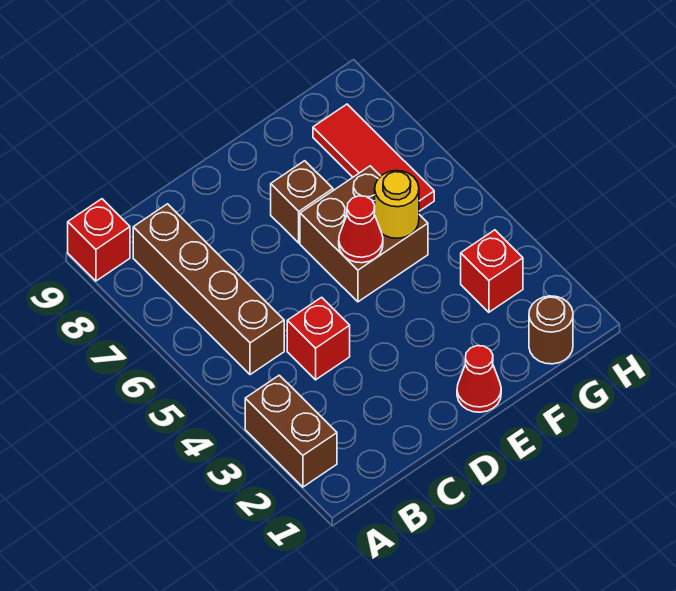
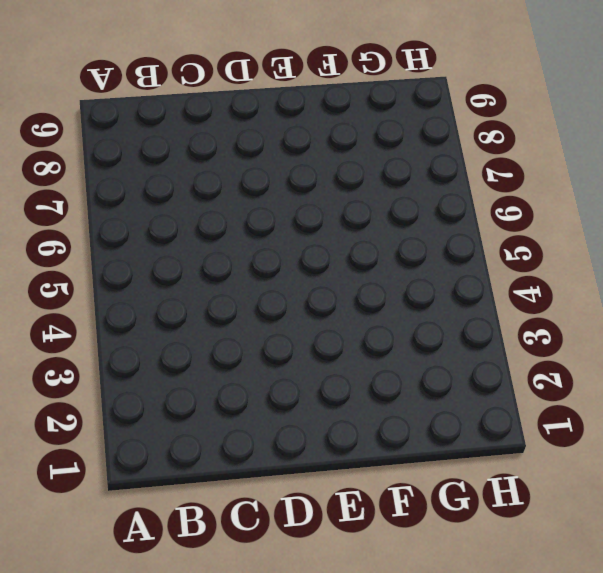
none -> brown brick A2:A3 level 1
none -> red brick A9 level 1
none -> brown brick B5:B8 level 1

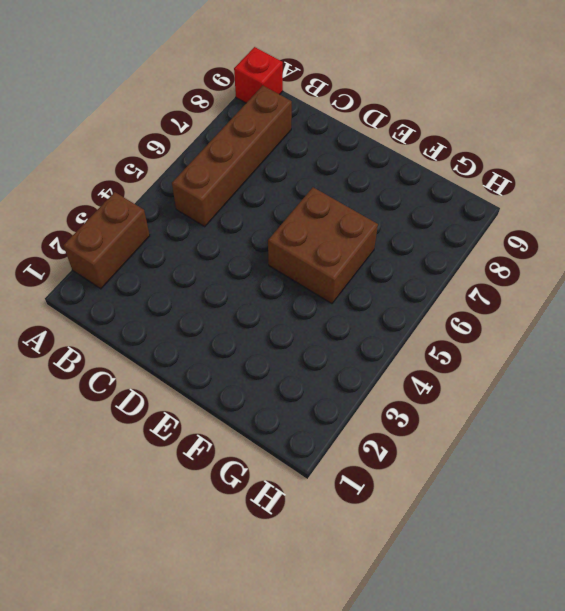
none -> red brick C4 level 1
none -> red cone E1 level 1
none -> brown brick E7 level 1

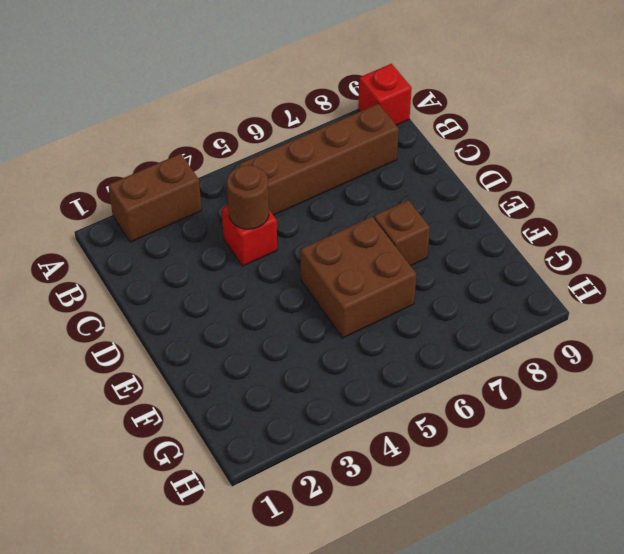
brown round brick C4 level 2 -> brown round brick G1 level 1
none -> red cone E1 level 1
none -> red brick G3 level 1
none -> red tile G6:G8 level 1

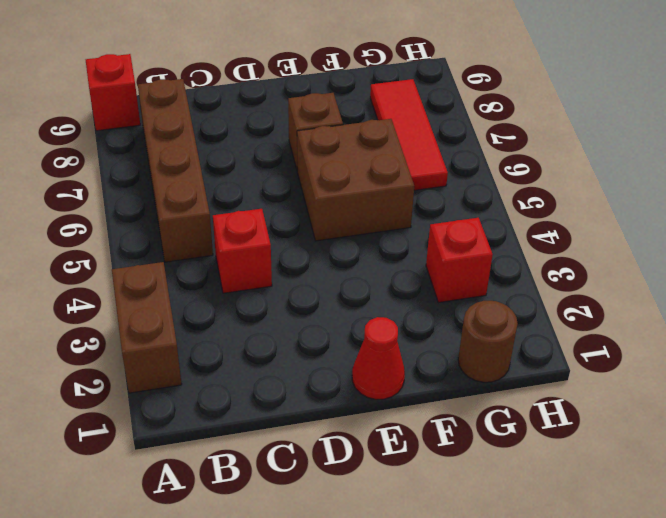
none -> red cone E5 level 2
none -> yellow round brick F5 level 2

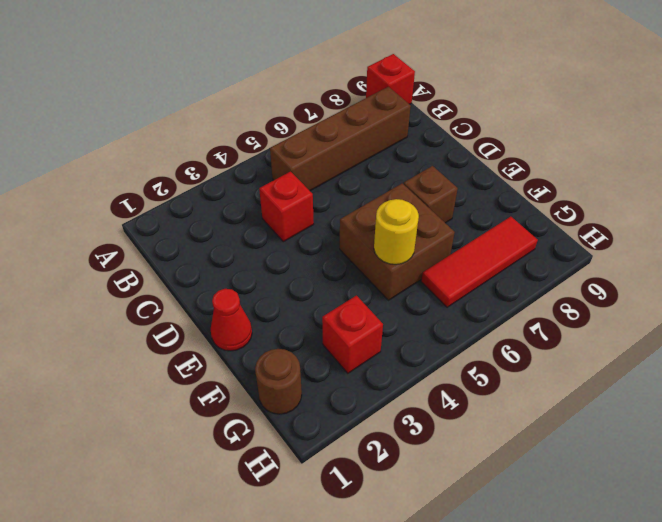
none -> brown brick A2:A3 level 1
none -> red cone E5 level 2

